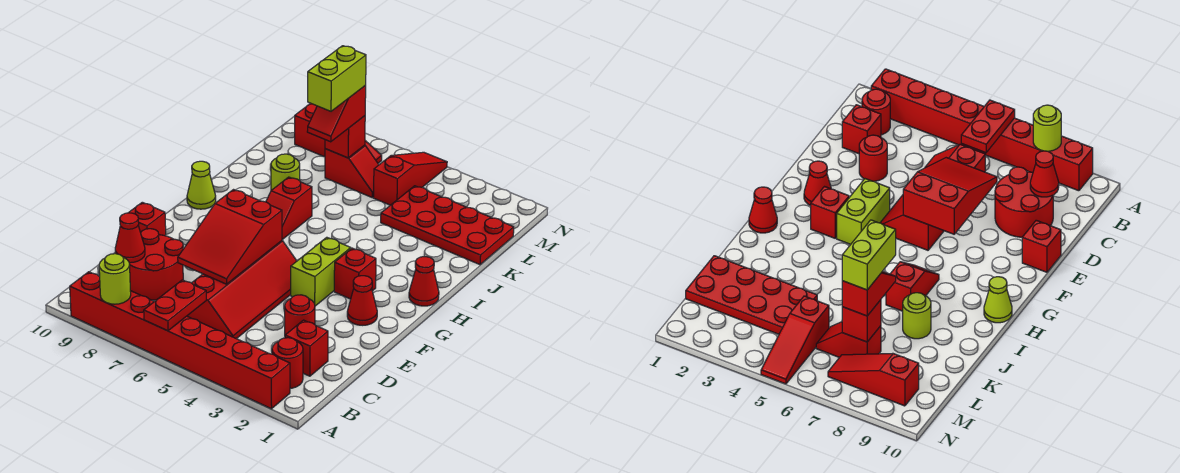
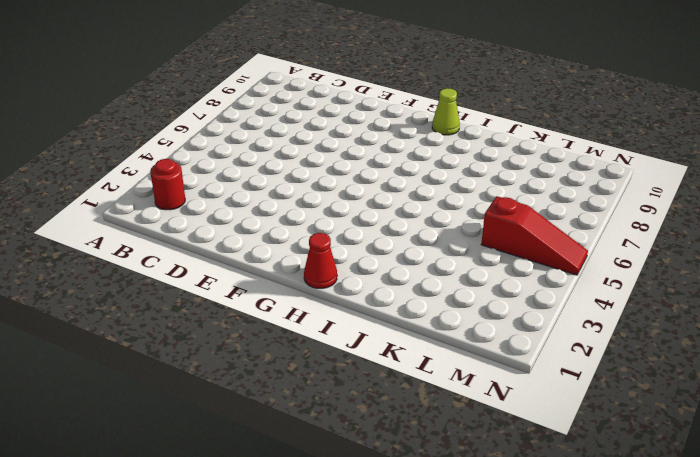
none -> red brick A2:A9 level 1
none -> red brick C2 level 1
none -> red slope C5:F6 level 1 top 6

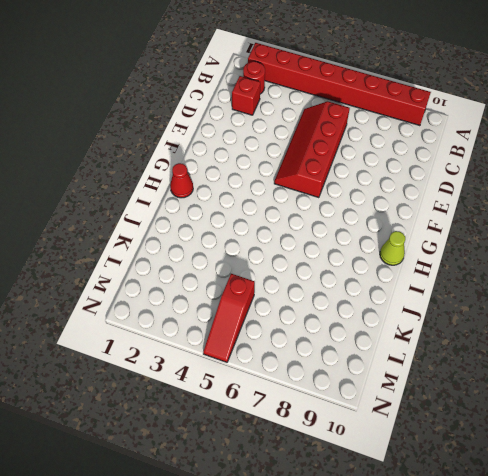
none -> red round brick C8:D9 level 1
none -> red round brick D3 level 1
none -> red brick E10 level 1

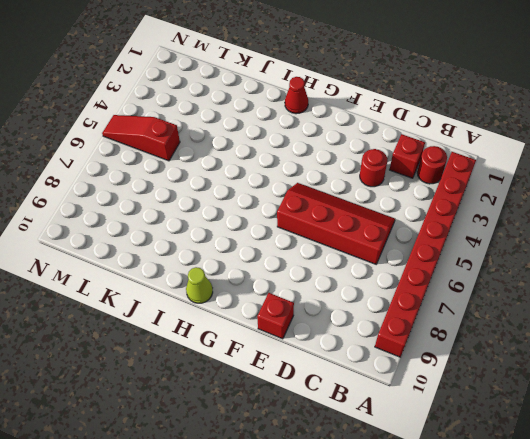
none -> red round brick C8:D9 level 1
none -> red cone F2 level 1
none -> lime brick F4:G4 level 1

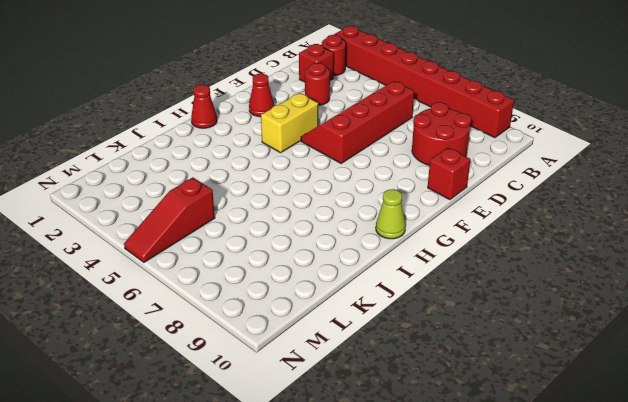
yellow brick F4:G4 level 1 -> lime brick F4:G4 level 1
none -> red brick G3 level 1
none -> red slope H7:I7 level 1 top I
none -> lime round brick J8 level 1

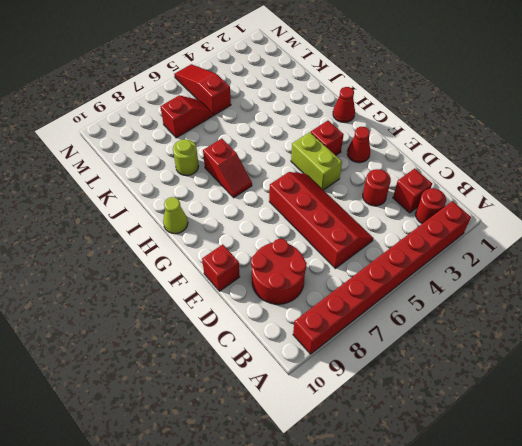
none -> red plate K1:L4 level 1
none -> red slope M7:M9 level 1 top 9
none -> red plate A6:B6 level 2

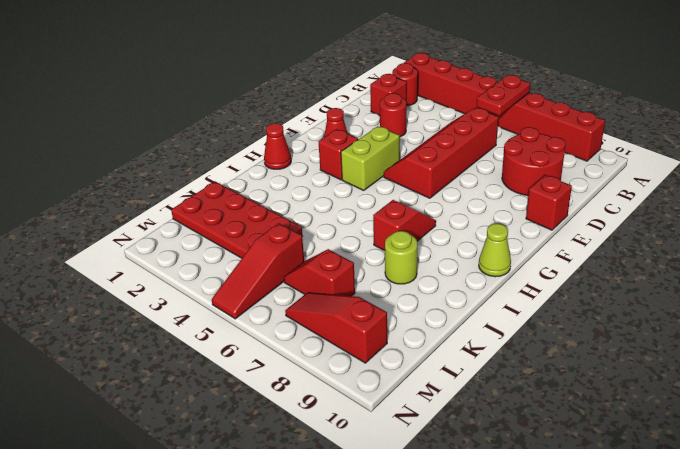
none -> lime round brick A8 level 2
none -> red cone C9 level 2
none -> red slope D6:F7 level 2 top F

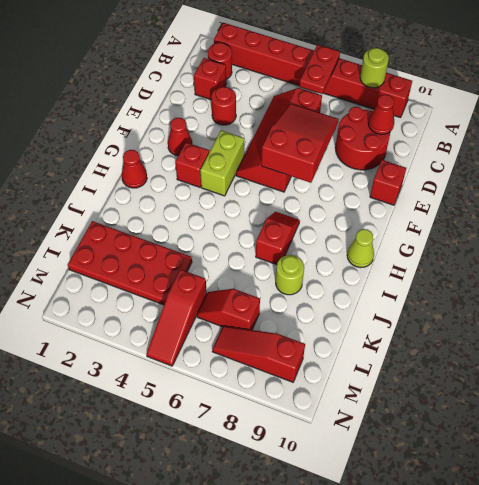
none -> red brick L7 level 2
none -> red slope K7:L7 level 3 top L
none -> lime brick K7:L7 level 4

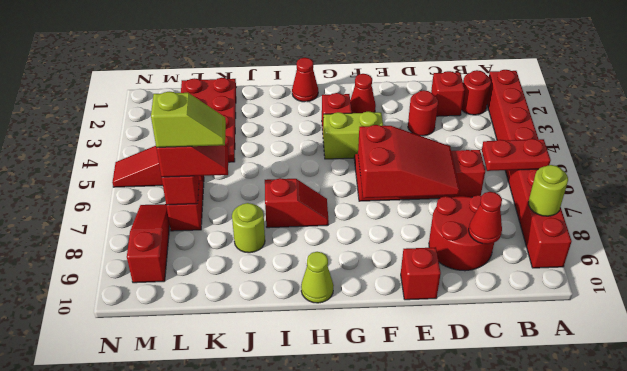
lime slope K7:L7 level 4 top L -> lime brick K7:L7 level 4

